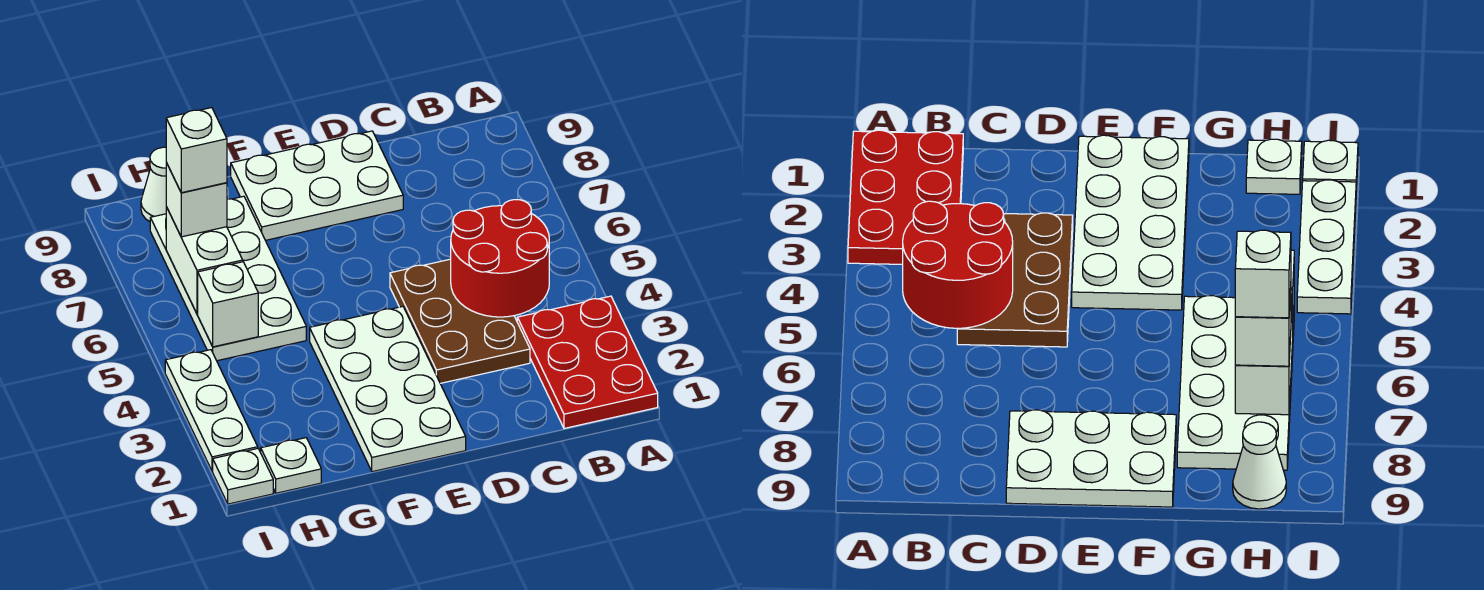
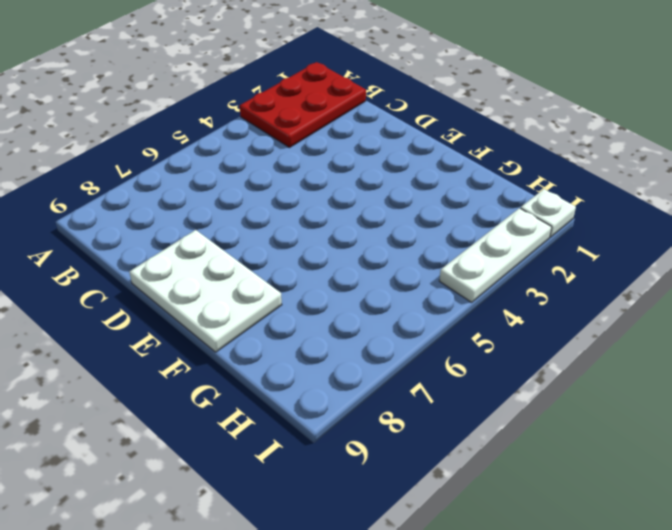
none -> brown plate C3:D5 level 1
none -> white plate E1:F4 level 1
none -> white plate G5:H8 level 1

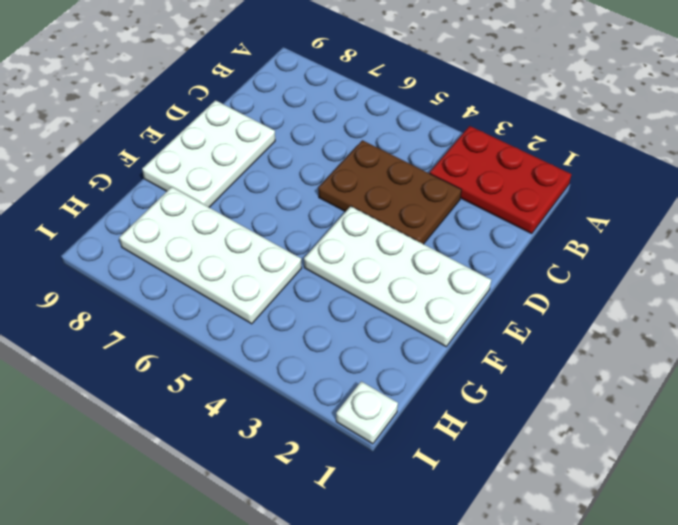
none -> white plate H1 level 1
none -> white cone H9 level 1
none -> white plate I2:I4 level 1

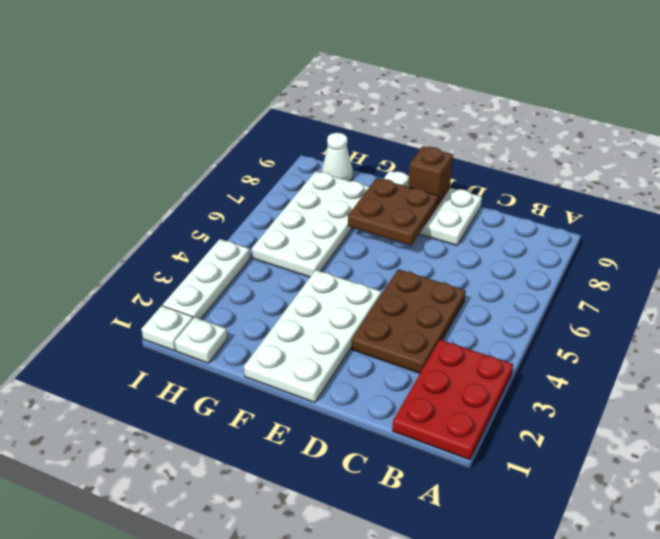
brown plate E7:F8 level 2 -> none
brown brick E9 level 2 -> none
none -> red round brick B4:C5 level 2
none -> white brick H5 level 2
none -> white brick H6:H7 level 2

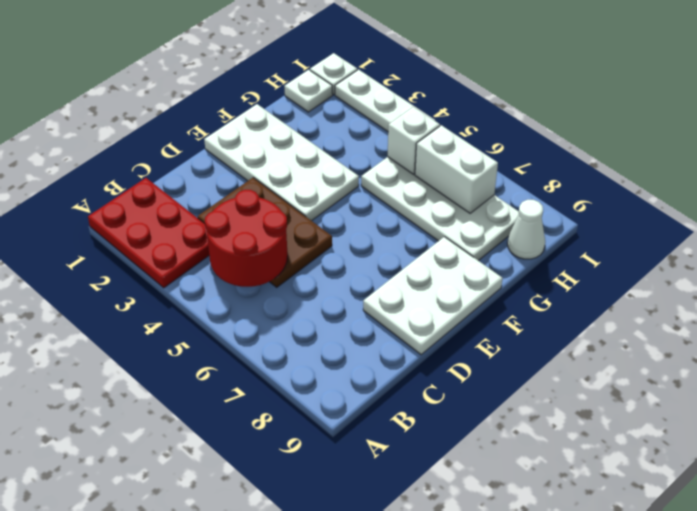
none -> white brick H7 level 3
none -> white brick H7 level 4

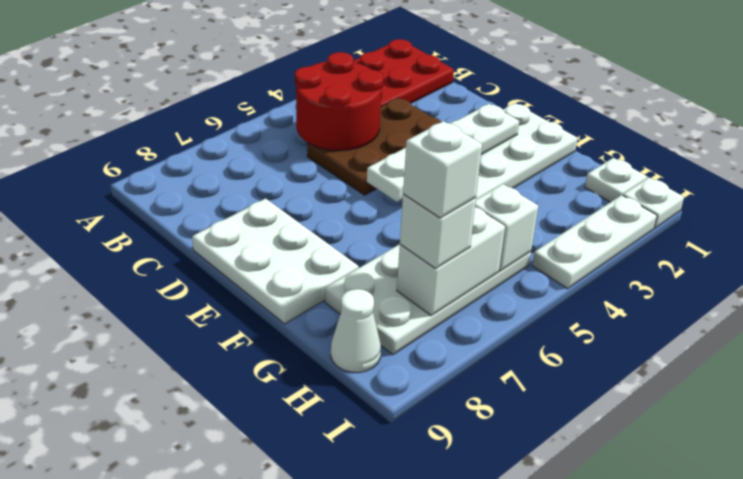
white plate E2:E5 level 2 -> none

